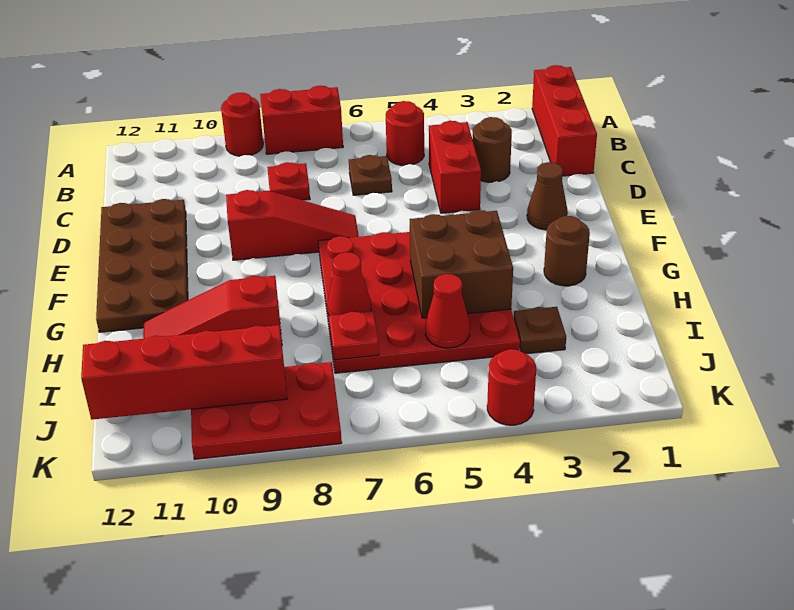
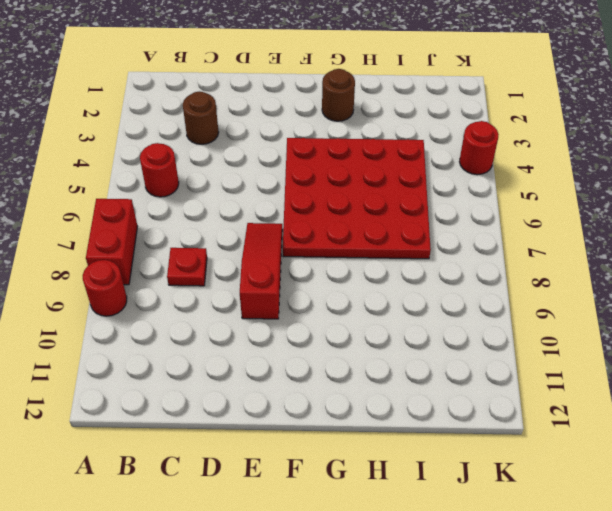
none -> red brick A1:C1 level 1
none -> red brick C4:D4 level 1
none -> brown plate C6 level 1

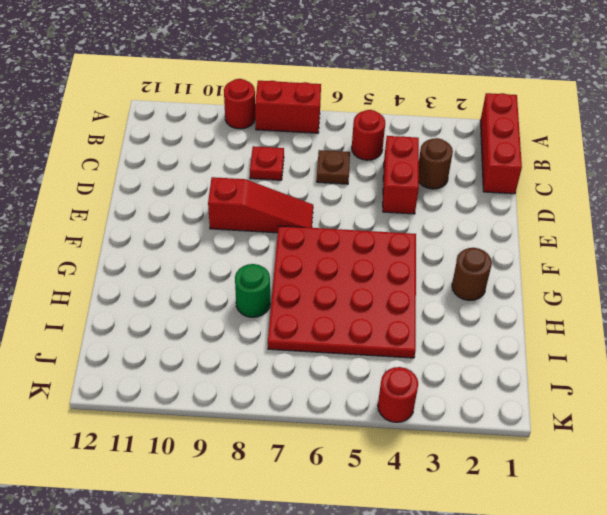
green round brick H8 level 1 -> none
none -> brown plate D11:G12 level 1
none -> brown cone E2 level 1
none -> red slope H9:H11 level 1 top 9

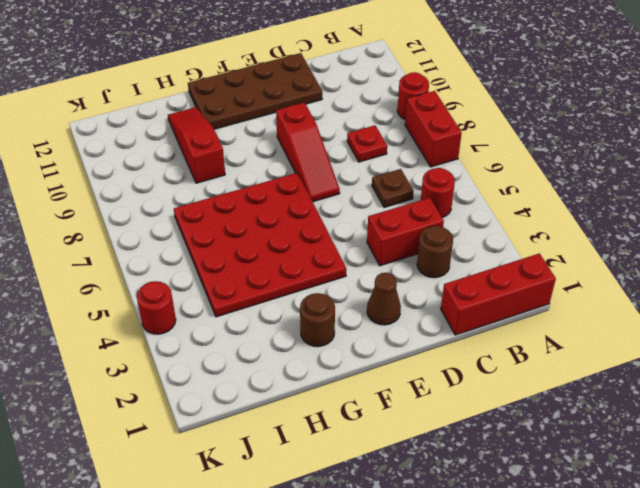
none -> brown plate I3 level 1
none -> red plate J8:K10 level 1
none -> brown brick G4:H5 level 2

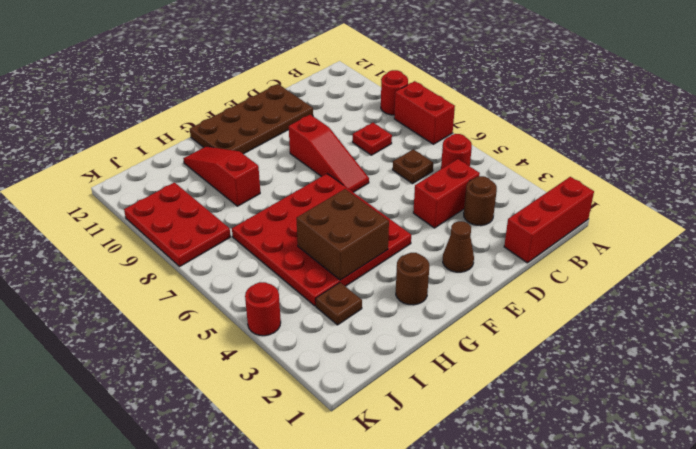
none -> red cone H7 level 2
none -> red cone I5 level 2
none -> red plate I7 level 2

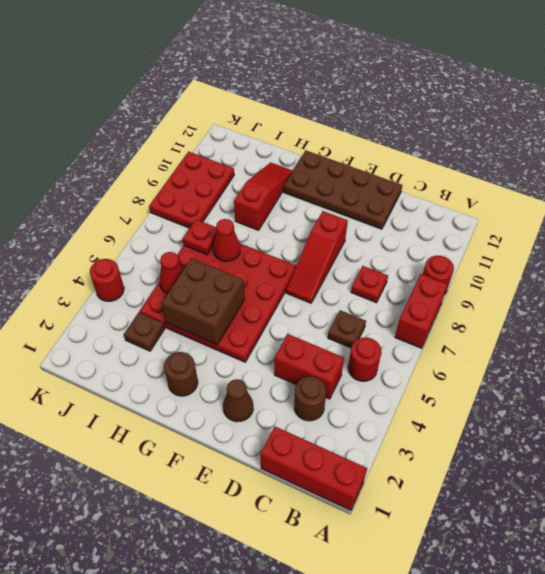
none -> red brick J9:J12 level 2

